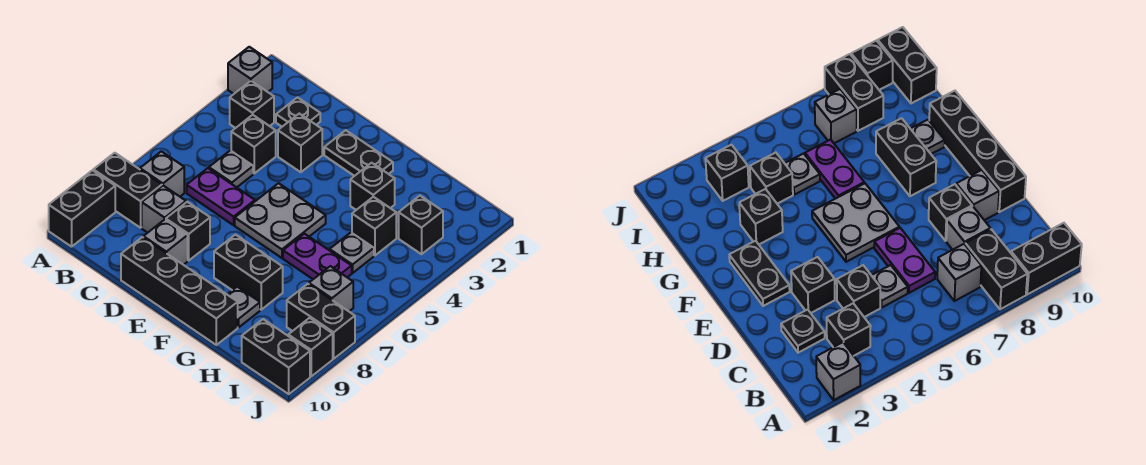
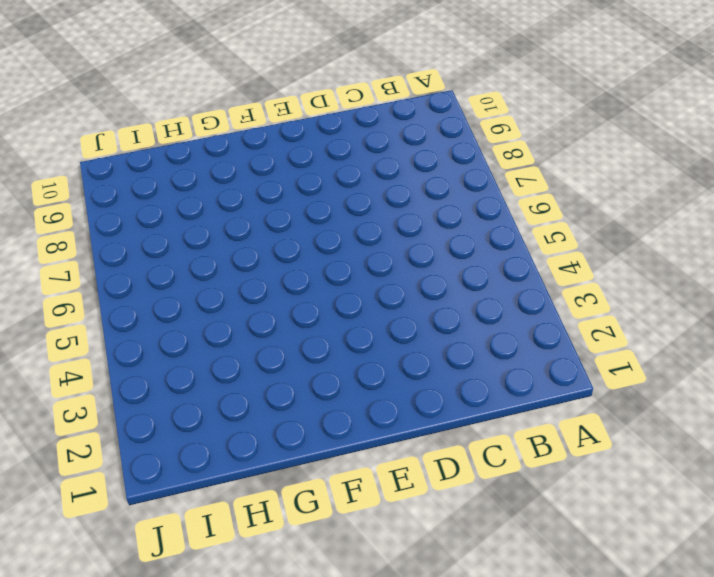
none -> grey brick A2 level 1
none -> black brick A8:B8 level 1
none -> black brick A9:A10 level 1

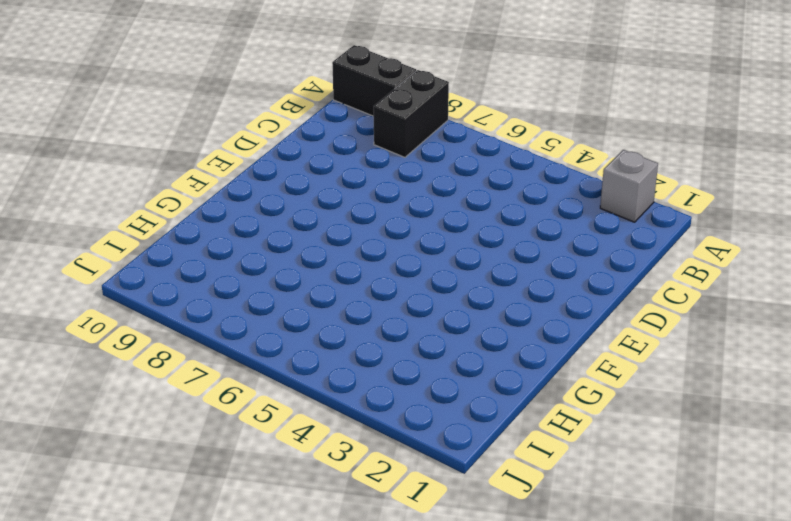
none -> black brick B3 level 1
none -> grey brick B7 level 1
none -> black plate C2 level 1

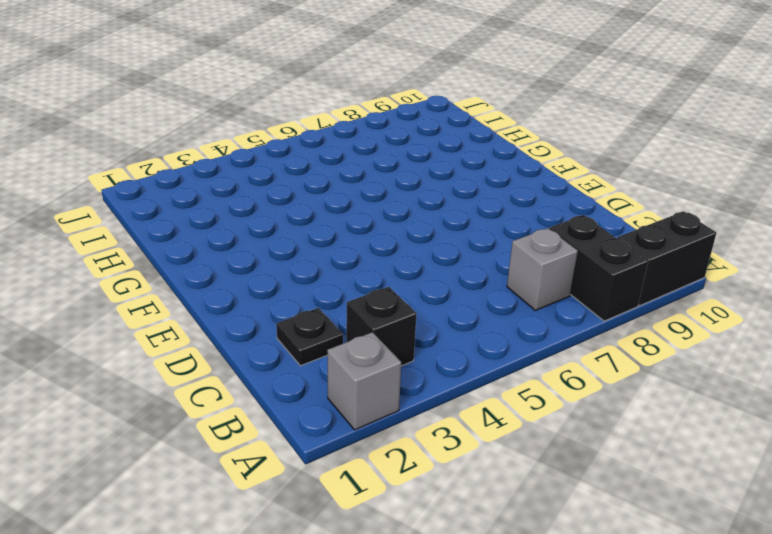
none -> black brick C4 level 1
none -> grey plate C5 level 1
none -> purple plate C6:D6 level 1

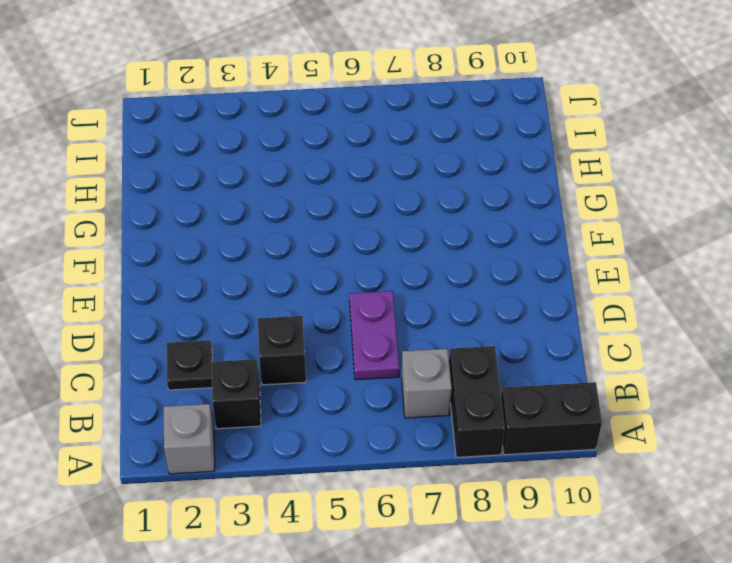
none -> grey plate C5 level 1
none -> grey brick C8 level 1
none -> black brick D3 level 1

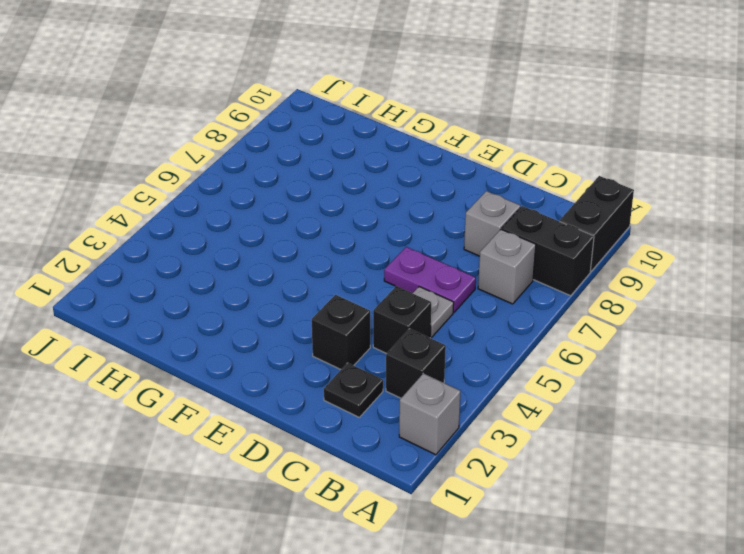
none -> black brick D8 level 1
none -> grey brick D9 level 1
none -> black brick D10:G10 level 1

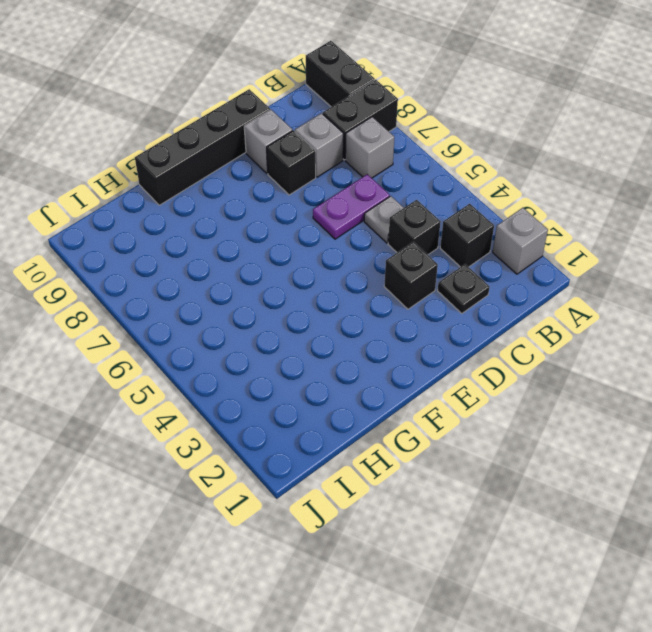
none -> black plate E2:F2 level 1
none -> grey plate E5:F6 level 1
none -> black brick F8:G8 level 1

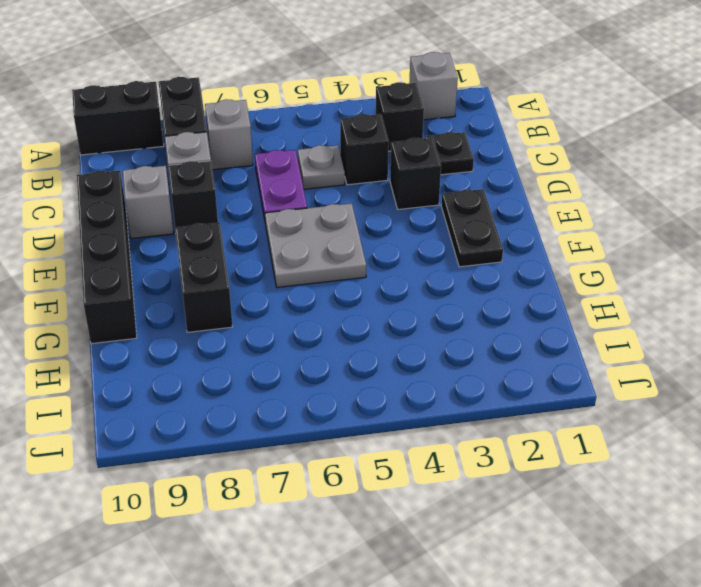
none -> black brick G3 level 1
none -> purple plate G6:H6 level 1
none -> grey plate G9 level 1

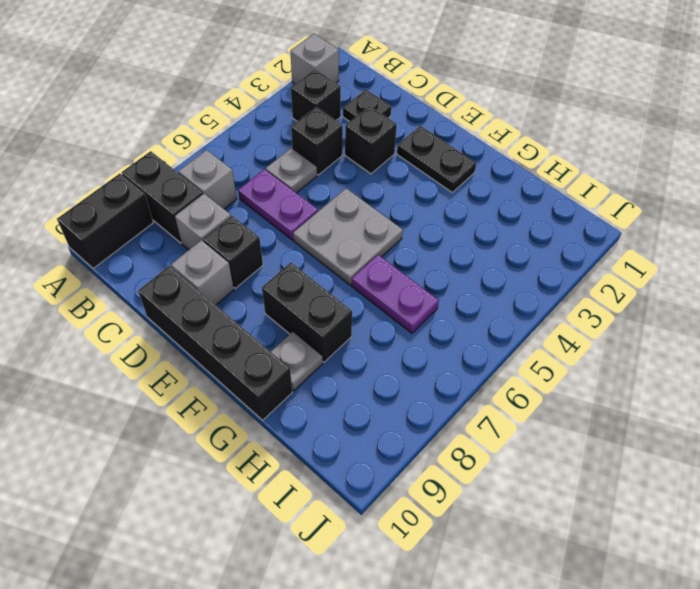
none -> black brick G3 level 1
none -> black brick H4 level 1
none -> grey plate H5 level 1

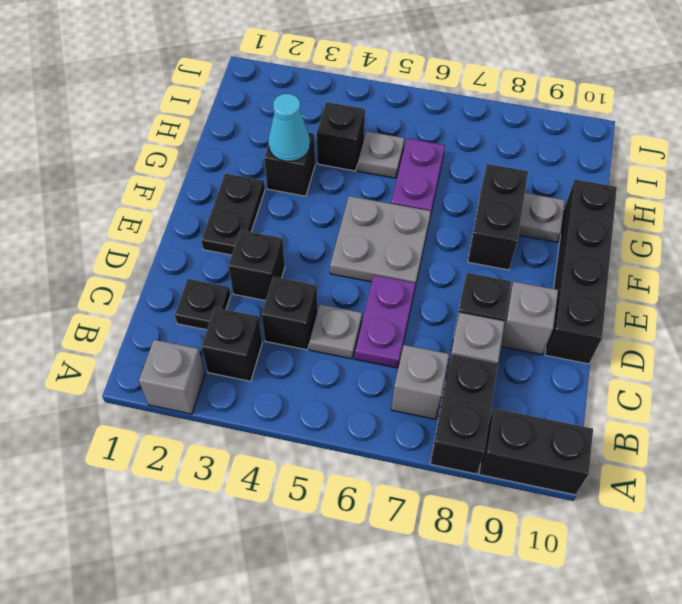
cyan cone G3 level 2 -> none
none -> black brick I3 level 1
none -> grey brick I7 level 1
none -> black brick I8:J8 level 1

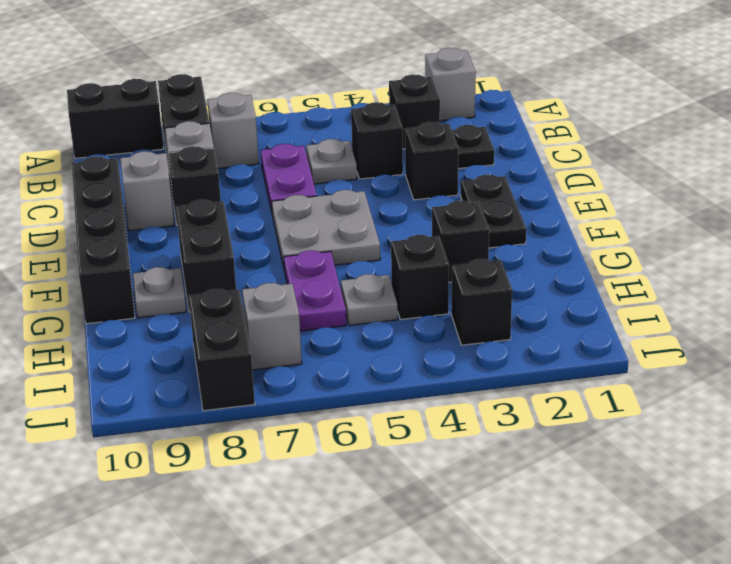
none -> black brick I10:J10 level 1
none -> black brick J9 level 1

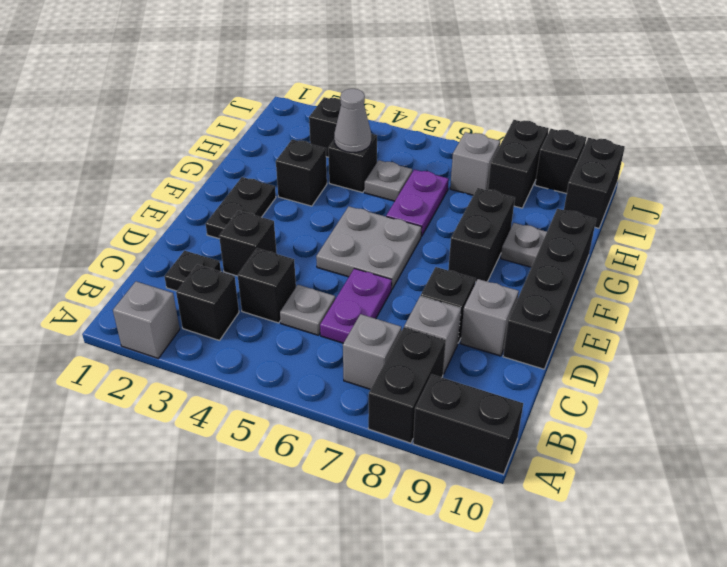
grey cone H4 level 2 -> none

